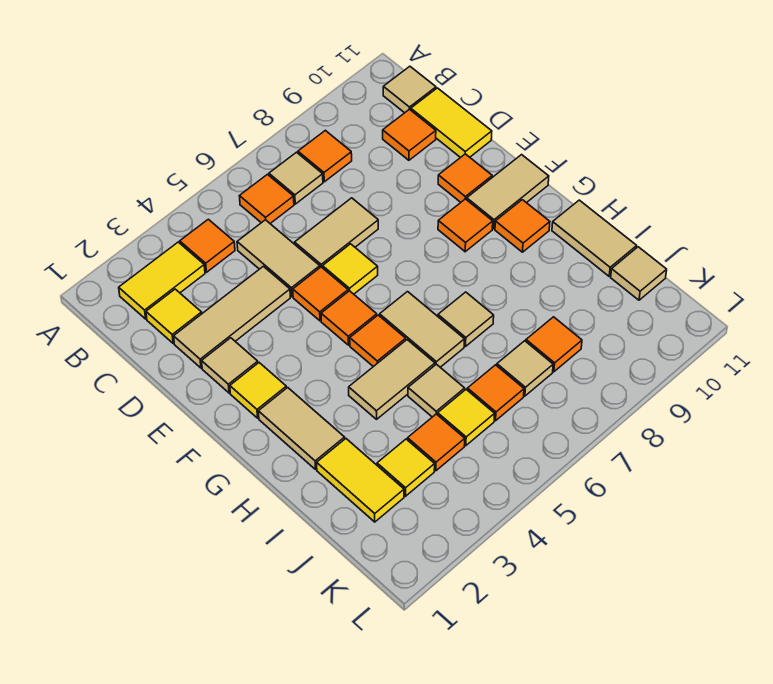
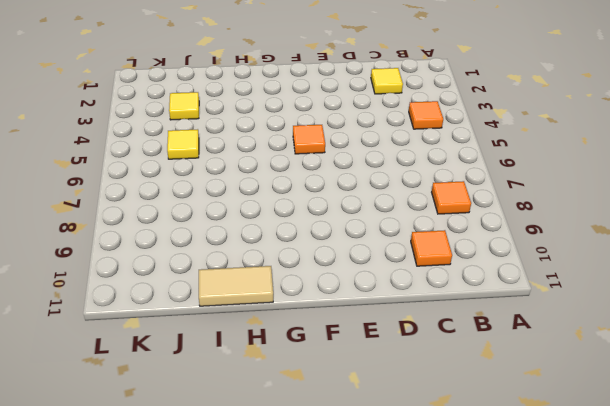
none -> yellow tile B2:B3 level 1
none -> orange tile B6 level 1
none -> tan tile B7 level 1
none -> tan tile B11 level 1

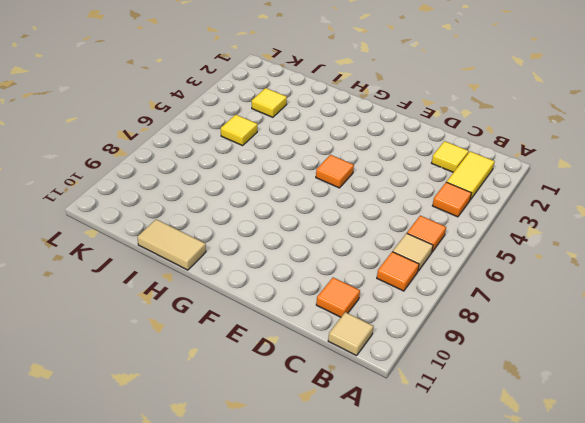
none -> tan tile C5:D5 level 1
none -> yellow tile C11:D11 level 1
none -> tan tile D2:D4 level 1
none -> tan tile D6:D7 level 1

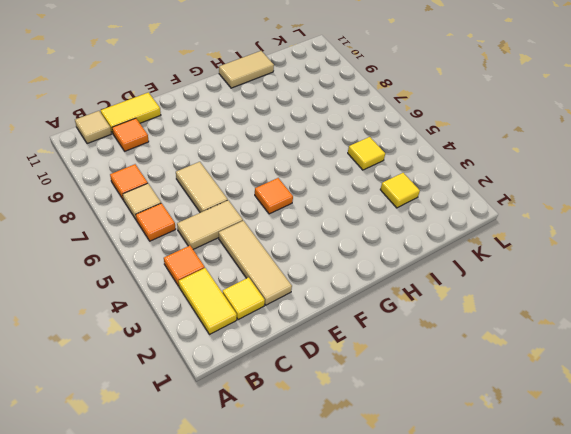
none -> tan tile E2 level 1
none -> orange tile E5 level 1
none -> yellow tile E6 level 1
none -> orange tile E10 level 1

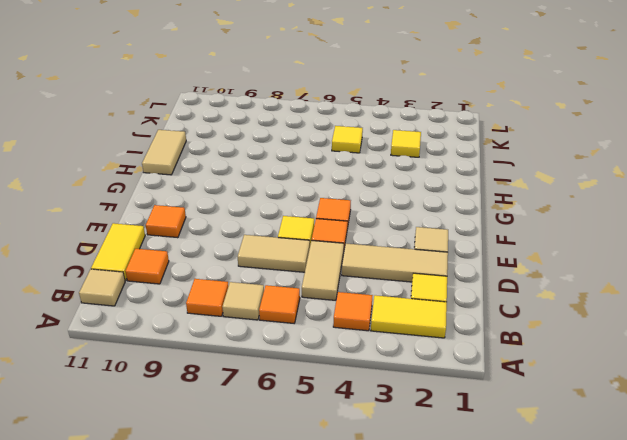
none -> yellow tile F2 level 1
none -> orange tile F9 level 1
none -> tan tile F10:F11 level 1
none -> tan tile G2:H2 level 1

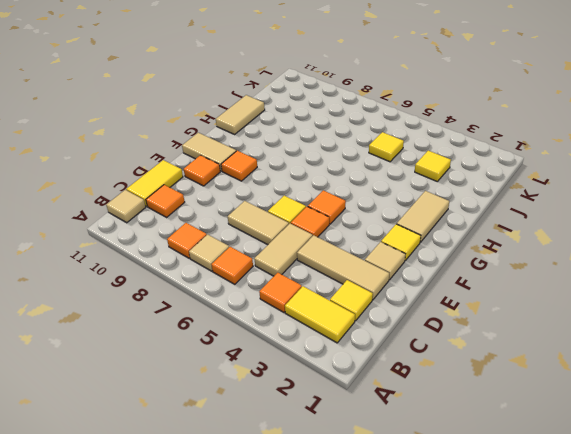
none -> orange tile G5 level 1
none -> tan tile G6:H6 level 1
none -> orange tile G10 level 1
none -> tan tile H4:H5 level 1

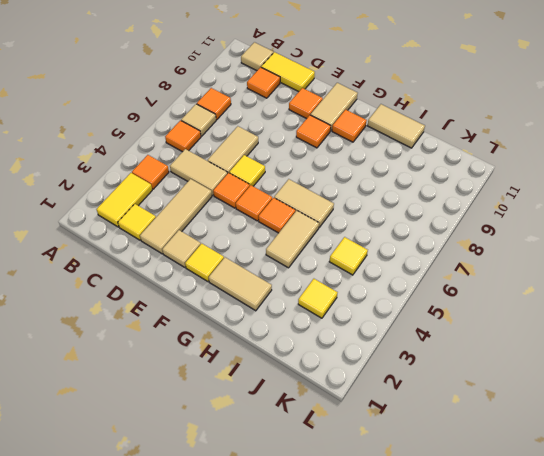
none -> tan tile H7 level 1
none -> yellow tile I2:J2 level 1
none -> tan tile I5 level 1
none -> orange tile J4 level 1

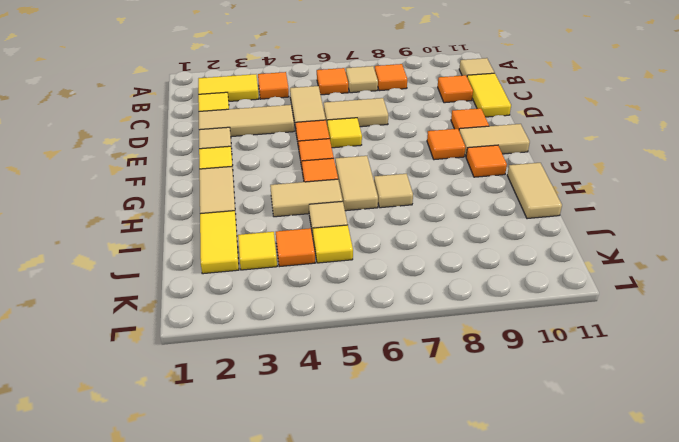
none -> orange tile J6 level 1
none -> tan tile J7 level 1
none -> orange tile J8 level 1
none -> tan tile J11 level 1

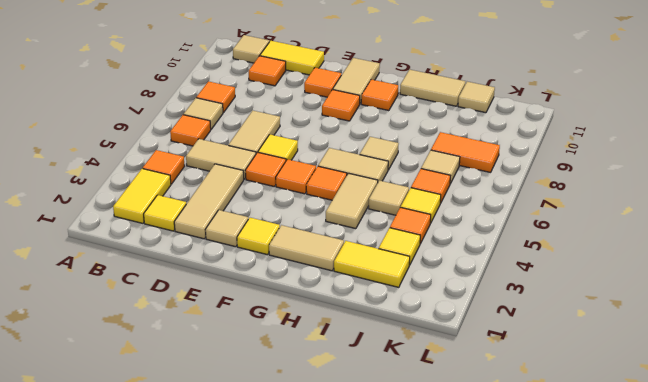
orange tile J8:K8 level 1 -> orange tile J8 level 1

